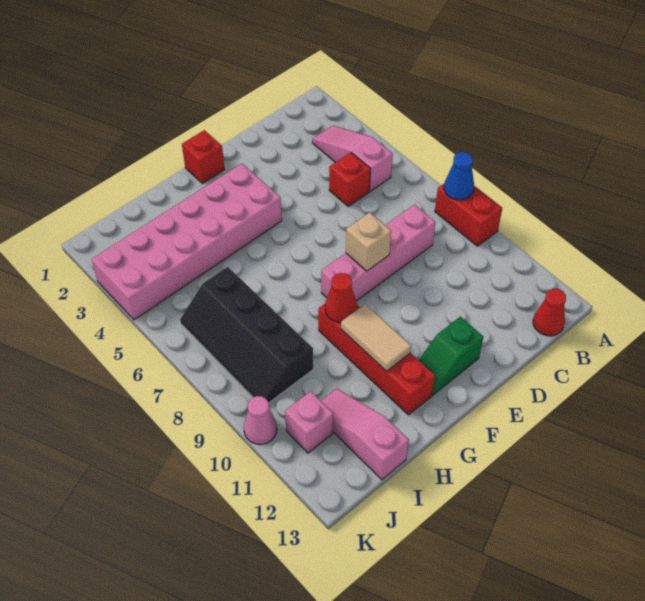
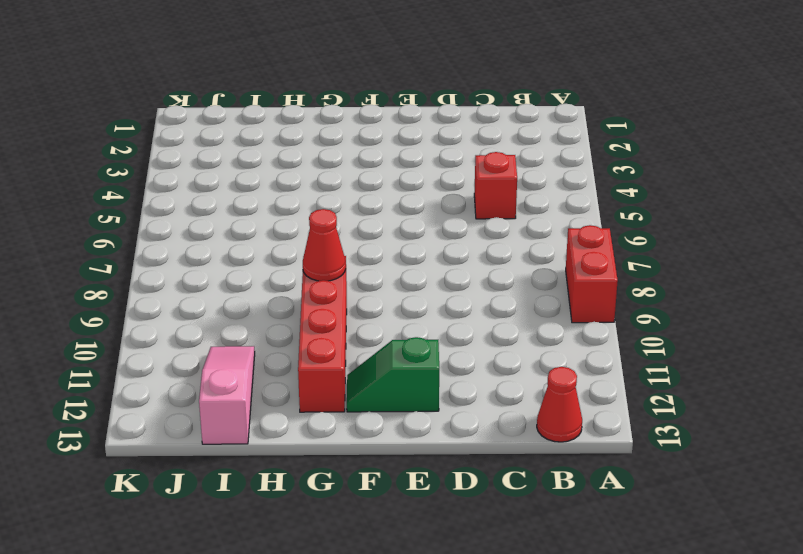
none -> pink slope B3:B5 level 1 top 5
none -> pink brick C8:F8 level 1
none -> red brick F1 level 1

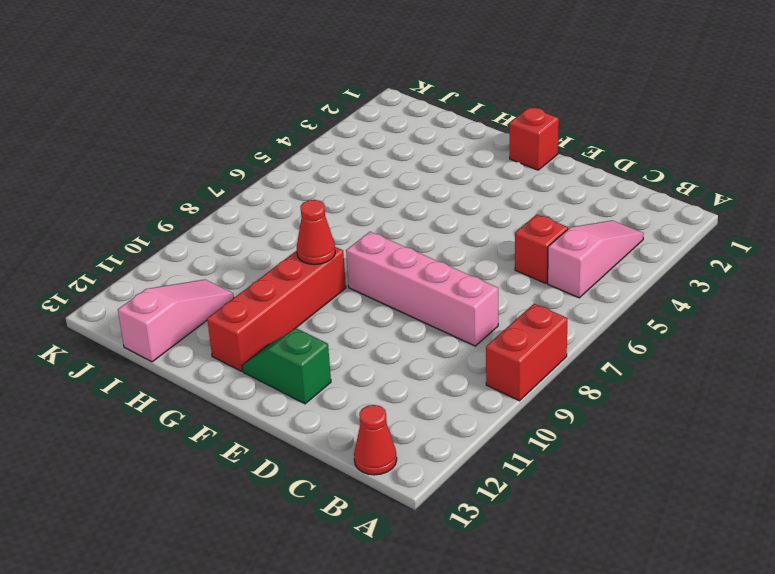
none -> pink brick F3:K4 level 1
none -> black slope I6:J9 level 1 top I
none -> pink brick J11 level 1

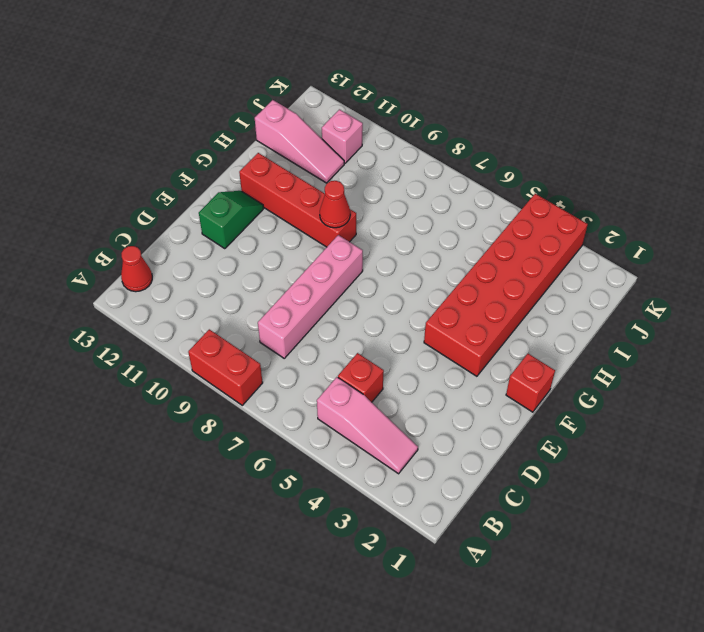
red brick F3:K4 level 1 -> pink brick F3:K4 level 1
none -> black slope I6:J9 level 1 top I
none -> pink cone K10 level 1
none -> blue cone A8 level 2

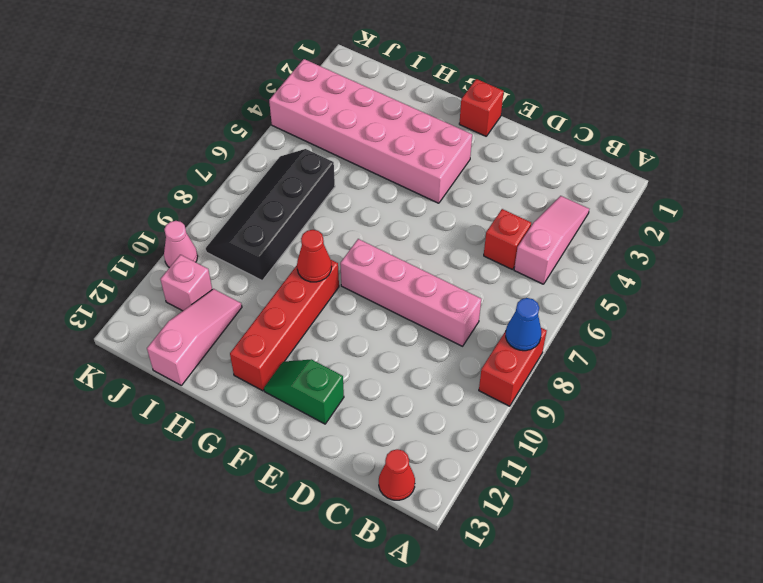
none -> tan brick E8 level 2
none -> tan tile G10:G11 level 2

